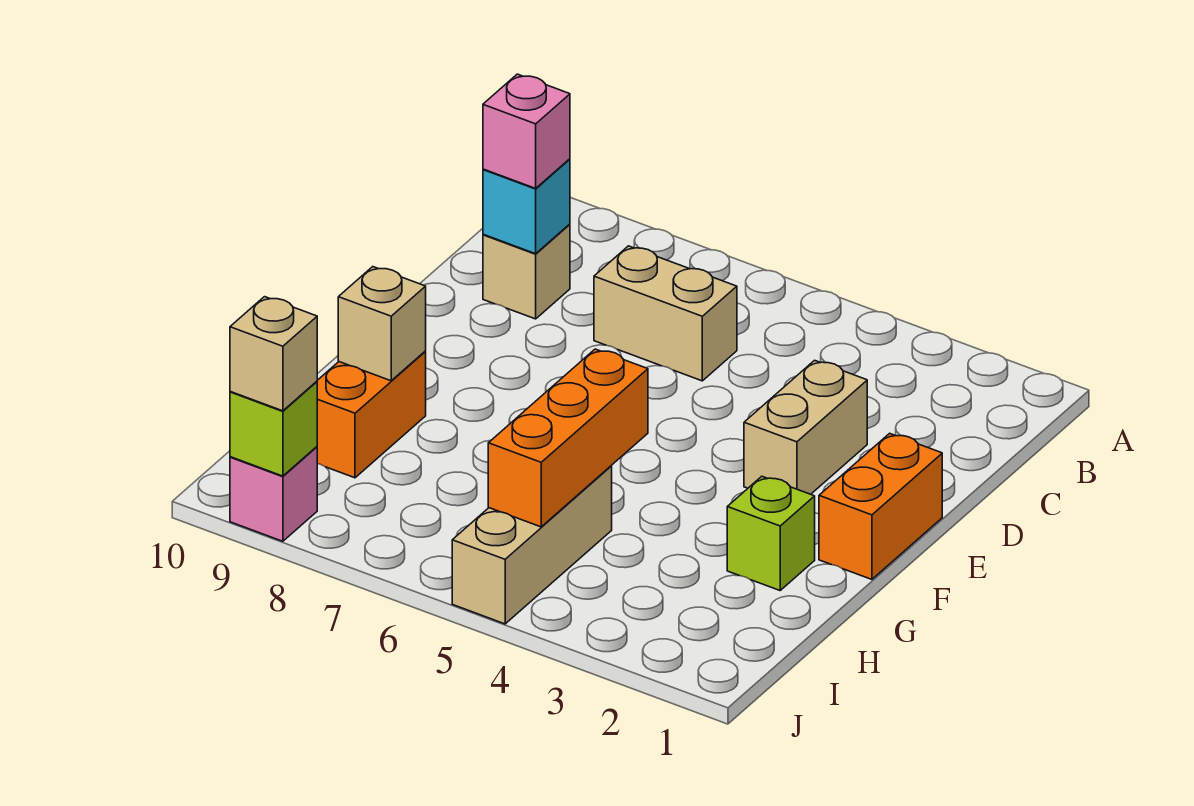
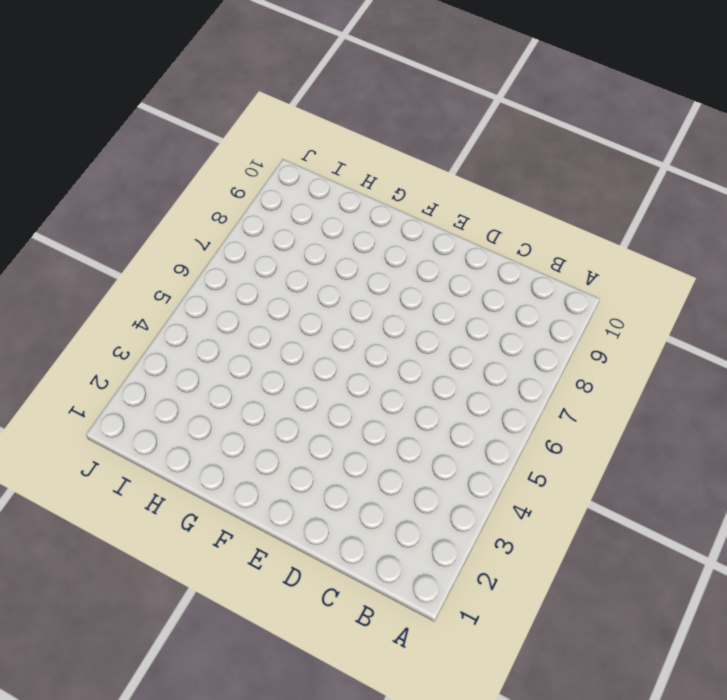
none -> tan brick C6:C7 level 1
none -> tan brick C9 level 1
none -> tan brick D3:E3 level 1

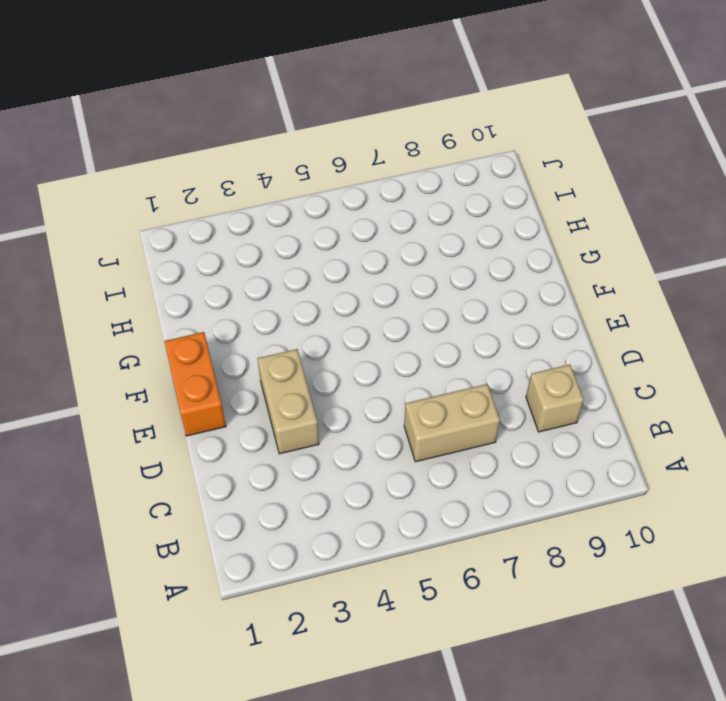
none -> lime brick G2 level 1
none -> orange brick G9:H9 level 1
none -> tan brick H5:J5 level 1

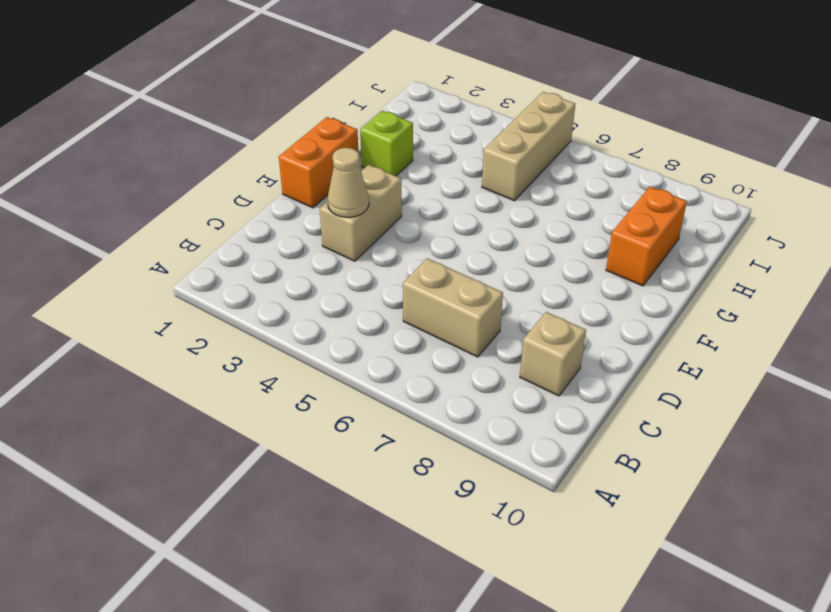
tan cone D3 level 2 -> none
none -> pink brick J9 level 1
none -> cyan brick C9 level 2
none -> orange brick G5:I5 level 2

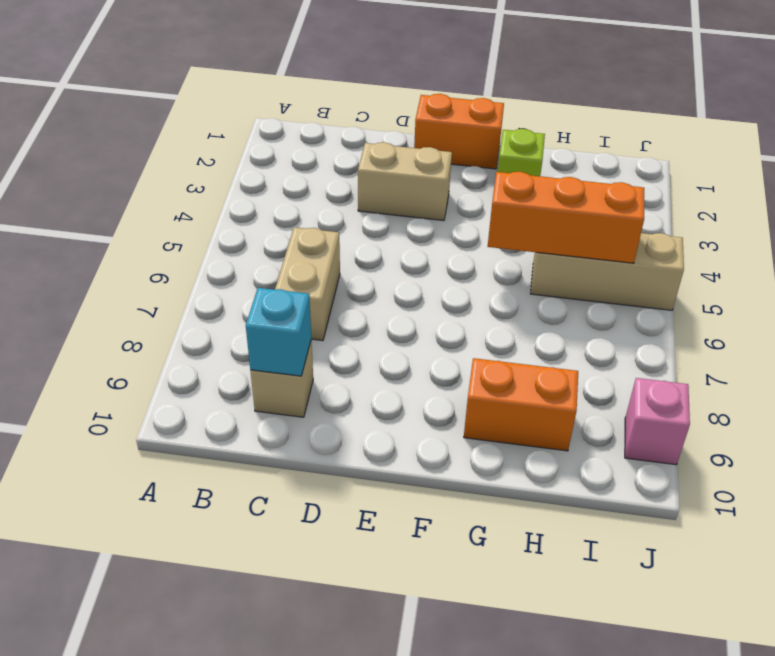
none -> tan brick G9 level 2
none -> lime brick J9 level 2
none -> pink brick C9 level 3

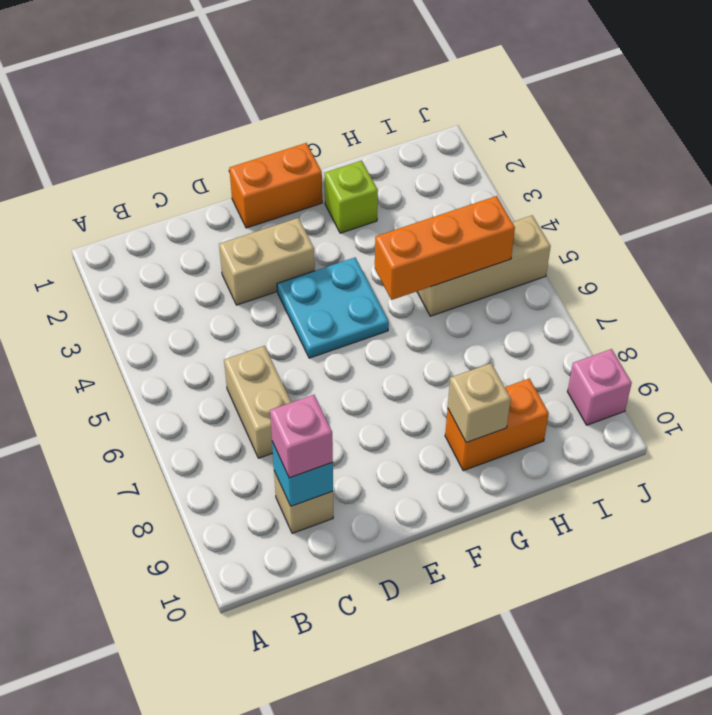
cyan plate E4:F5 level 1 -> none
none -> lime brick J9 level 2
none -> tan brick J9 level 3

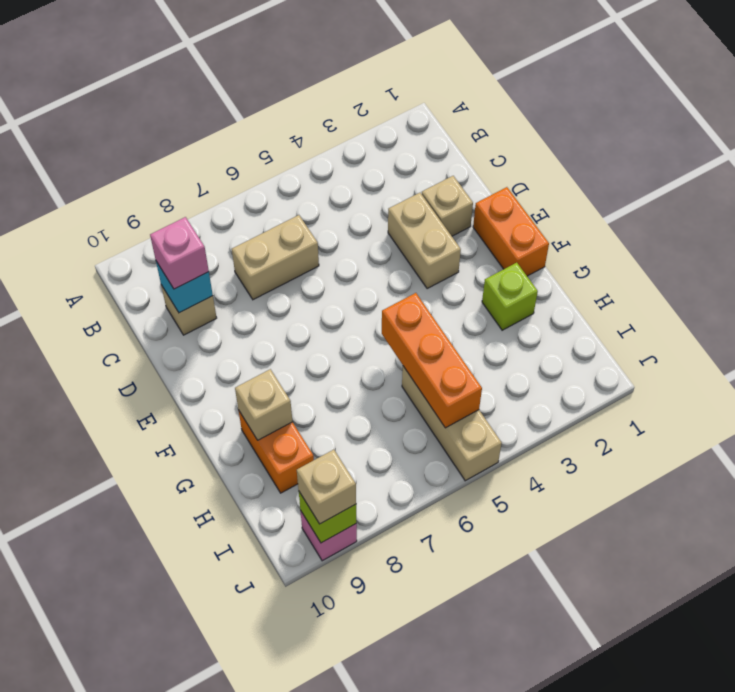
tan brick D2 level 1 -> none

